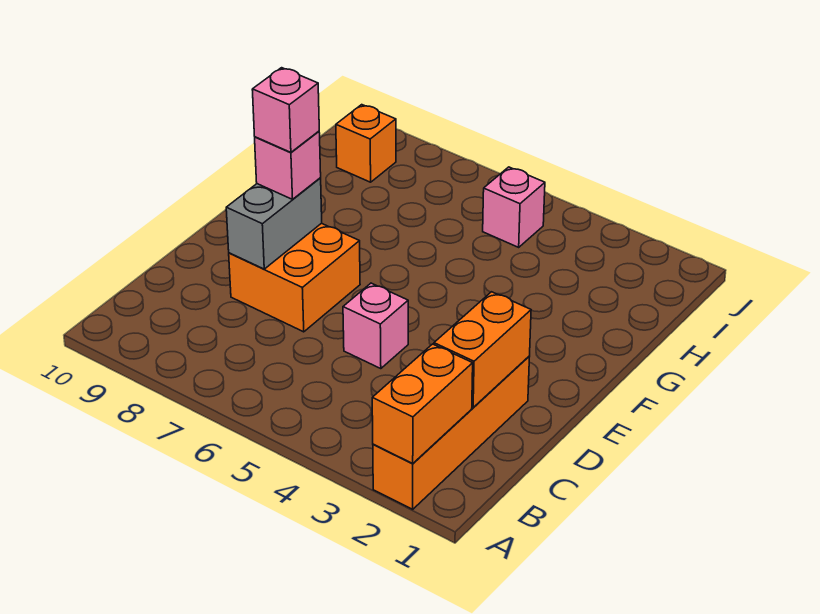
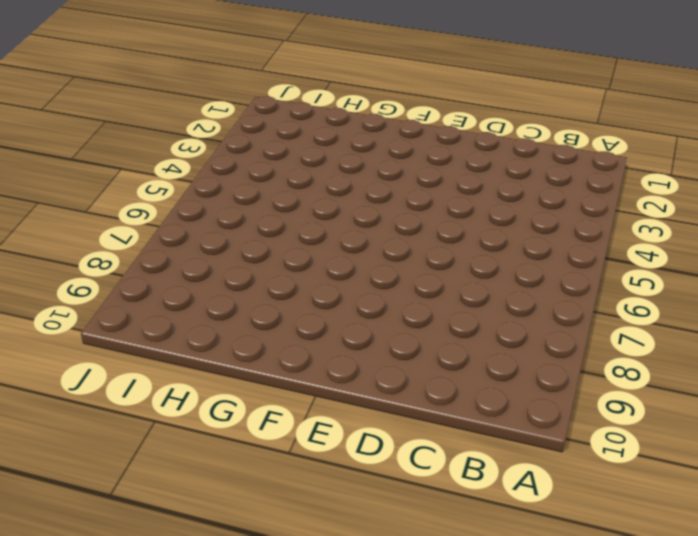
none -> orange brick A2:D2 level 1
none -> pink brick D5 level 1

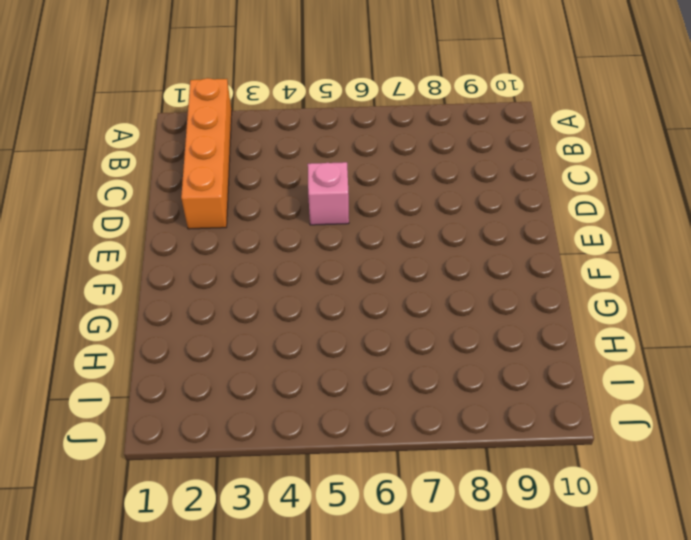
none -> orange brick D7:E8 level 1
none -> pink brick I5 level 1

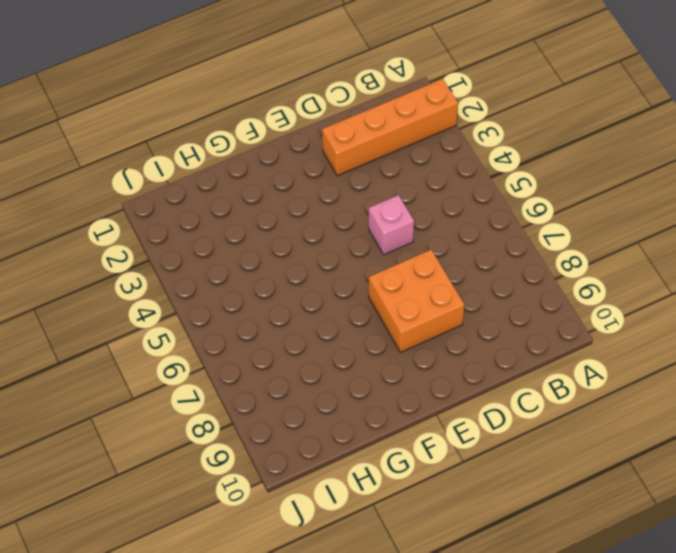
none -> pink brick I5 level 1
none -> orange brick I9 level 1

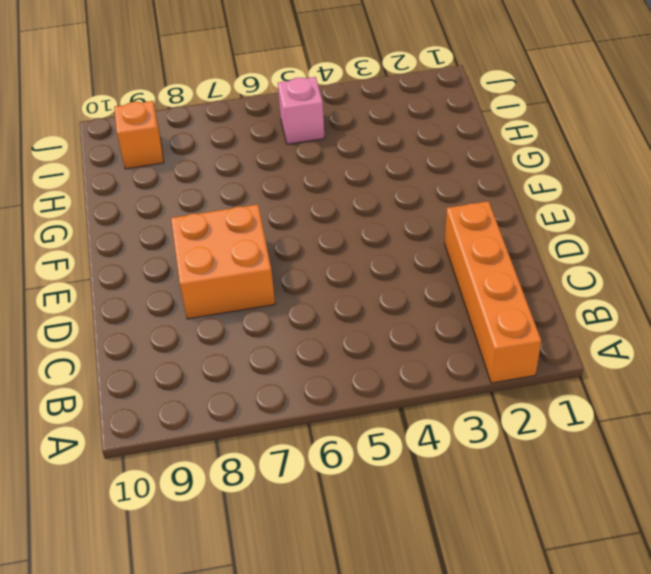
none -> pink brick D5 level 1
none -> orange brick A2:B2 level 2

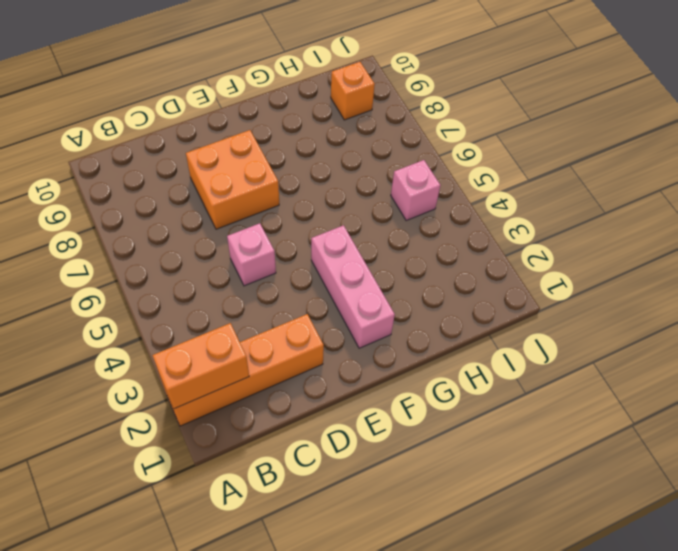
pink brick F2:F4 level 1 -> none
none -> orange brick C2:D2 level 2
none -> grey brick D8:E8 level 2

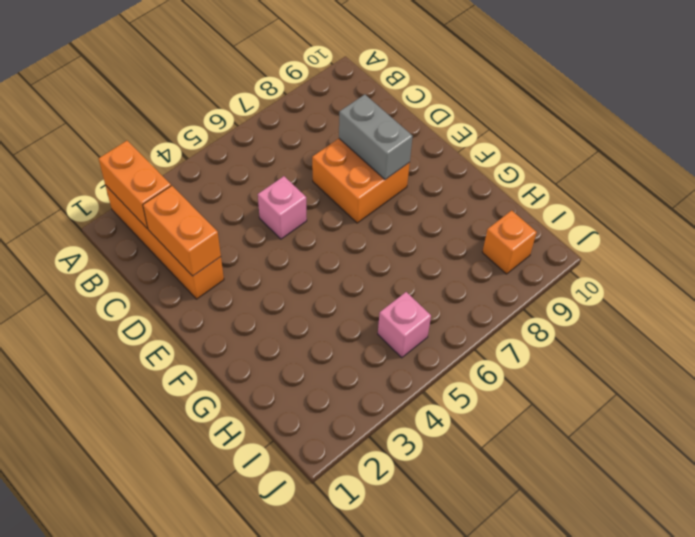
none -> pink brick E8 level 3
none -> pink brick E8 level 4

